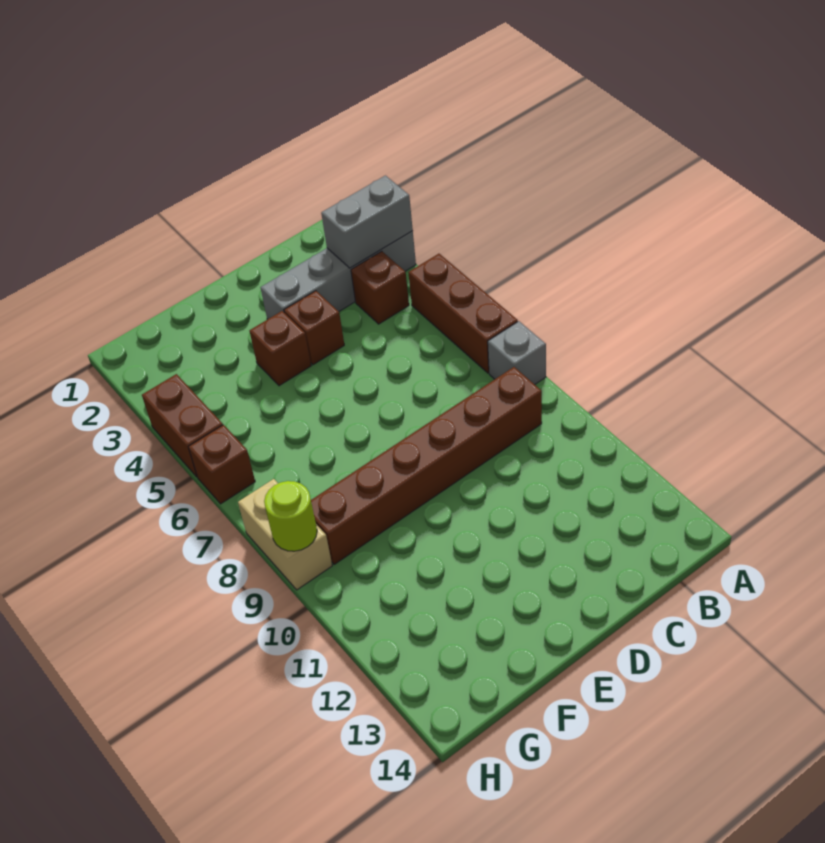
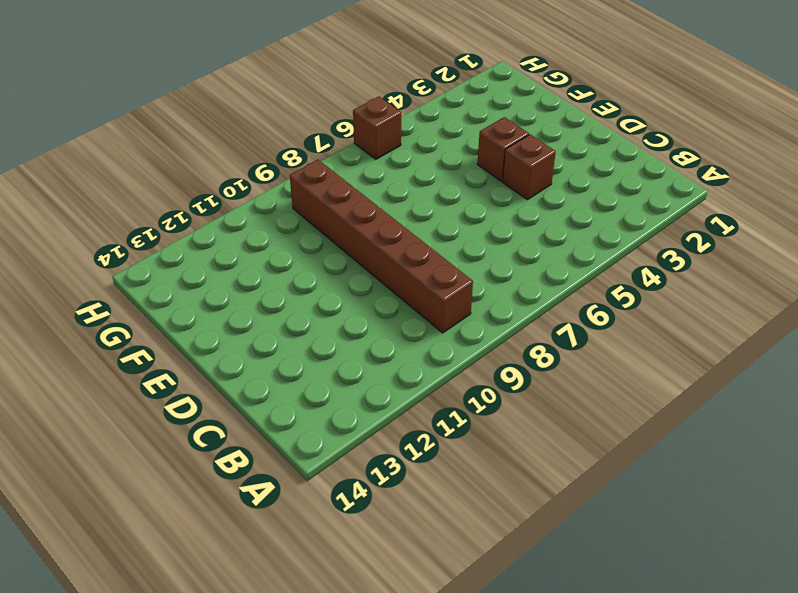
none -> grey brick A3:D3 level 1
none -> brown brick A5:A7 level 1
none -> grey brick A8 level 1

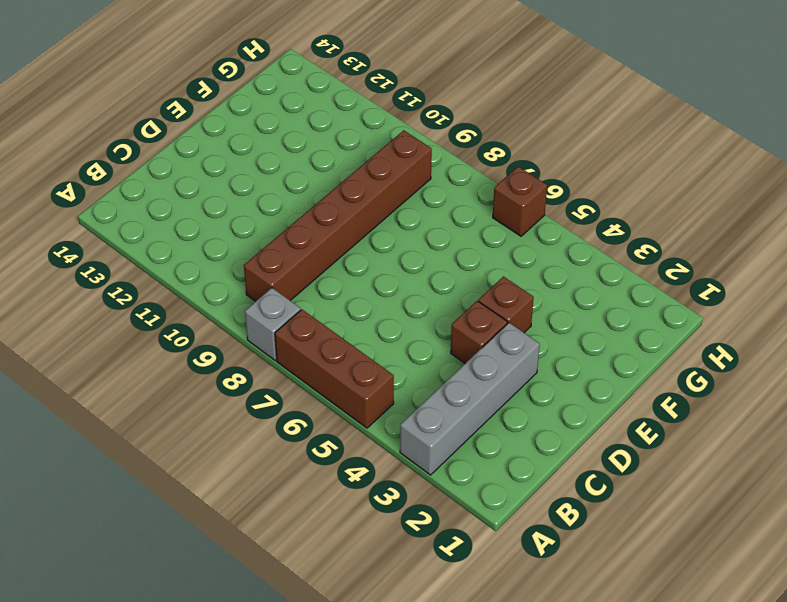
none -> brown brick B4 level 1
none -> brown brick H4:H5 level 1
none -> tan brick H8:H9 level 1

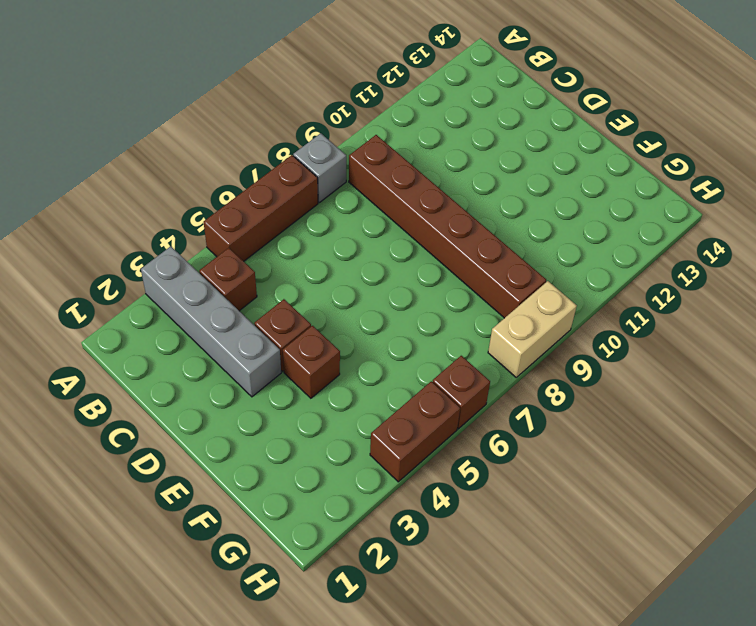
none -> grey brick A3:B3 level 2
none -> lime round brick H9 level 2

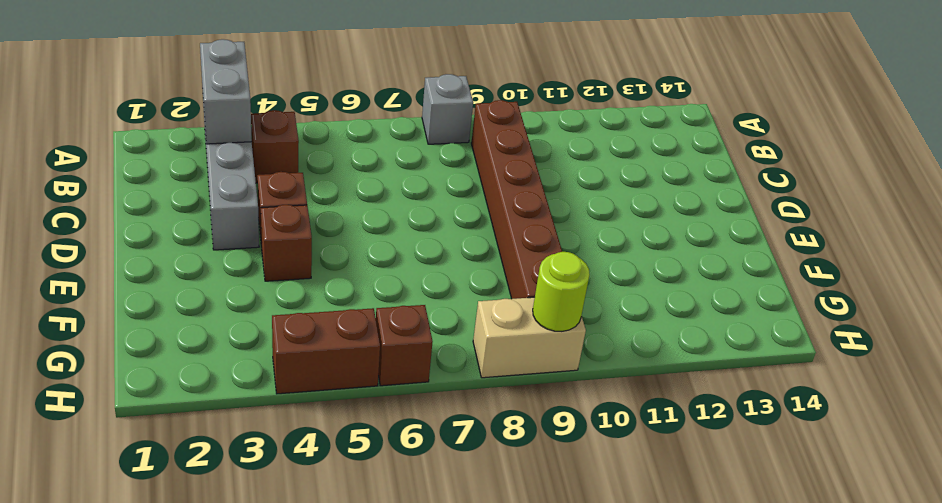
none -> brown brick A5:A7 level 1

